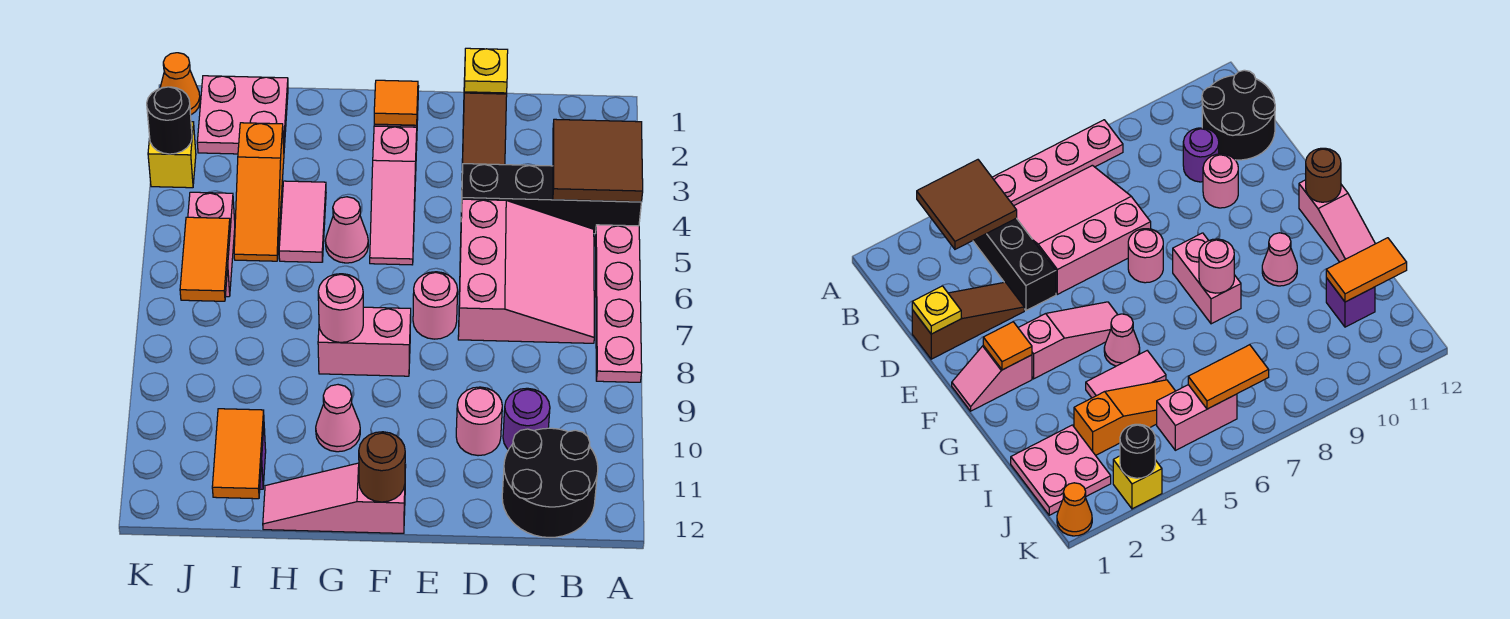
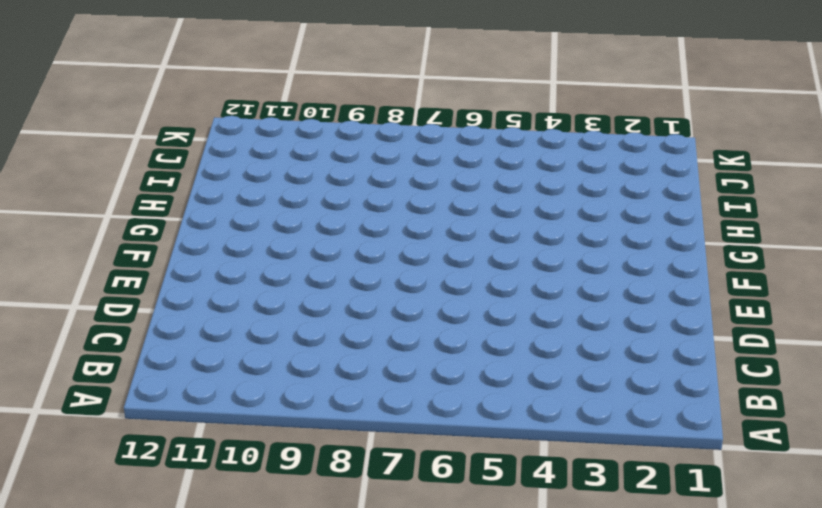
none -> black brick A4:D4 level 1
none -> pink plate A5:A8 level 1
none -> pink slope B5:D7 level 1 top D

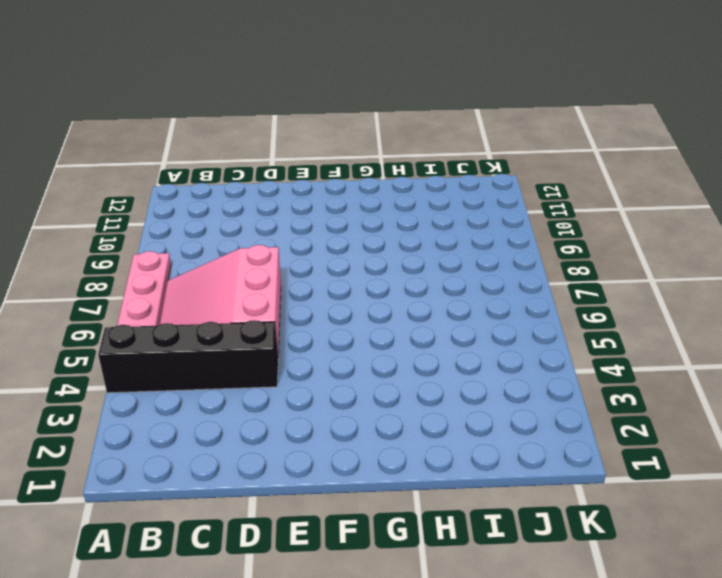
none -> black round brick B11:C12 level 1
none -> purple round brick C10 level 1
none -> brown slope D1:D3 level 1 top 1

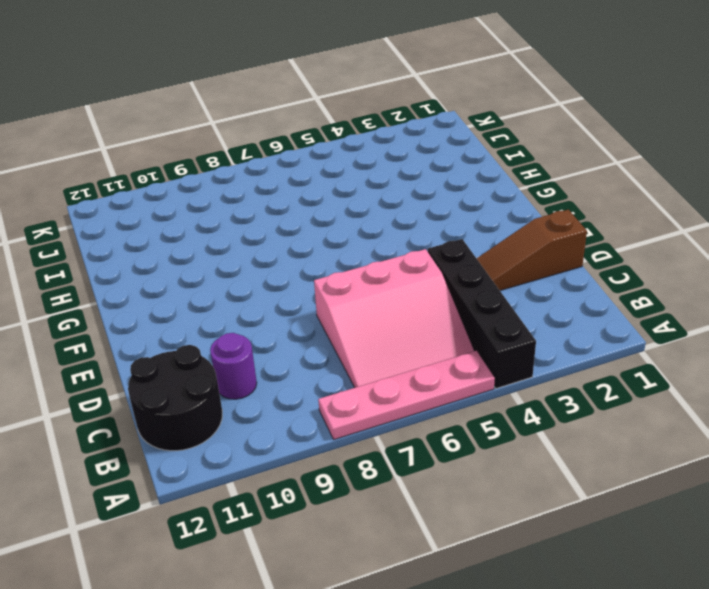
none -> pink round brick D10 level 1
none -> pink round brick E7 level 1
none -> pink slope F1:F2 level 1 top 2

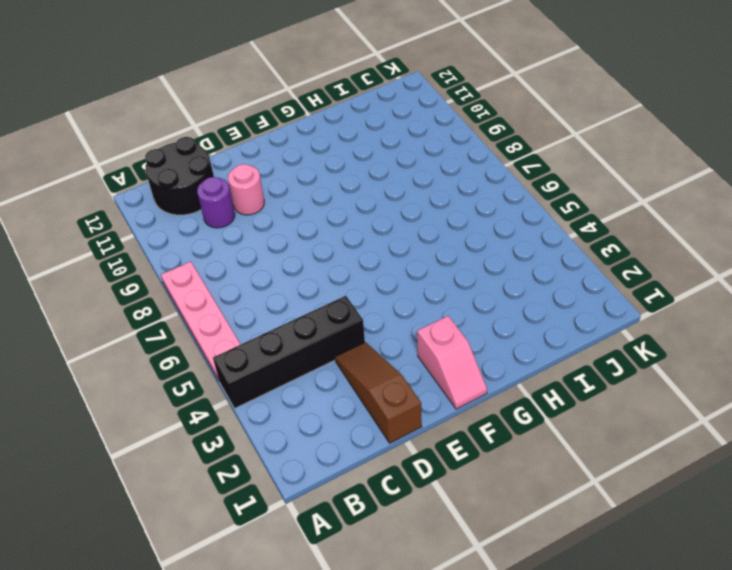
none -> pink slope B5:D7 level 1 top D
none -> pink round brick E7 level 1
none -> pink slope F3:F5 level 1 top 3

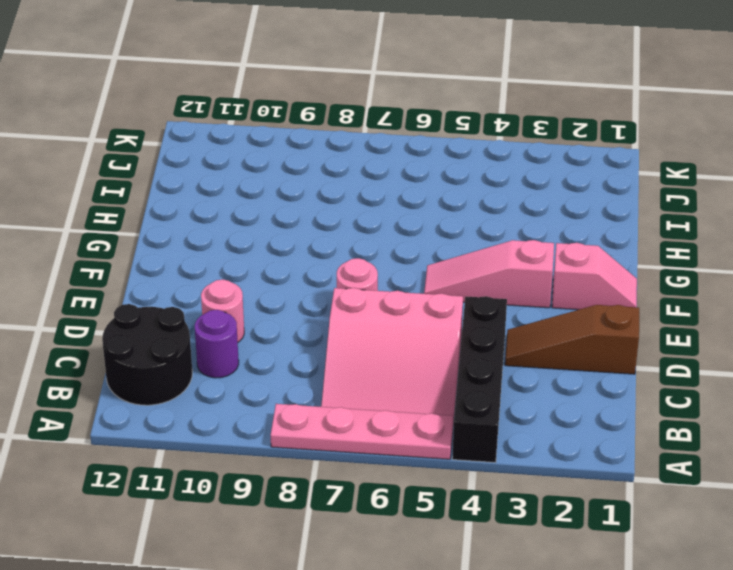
none -> pink brick F8:G8 level 1
none -> pink slope F12:H12 level 1 top F
none -> pink cone G5 level 1

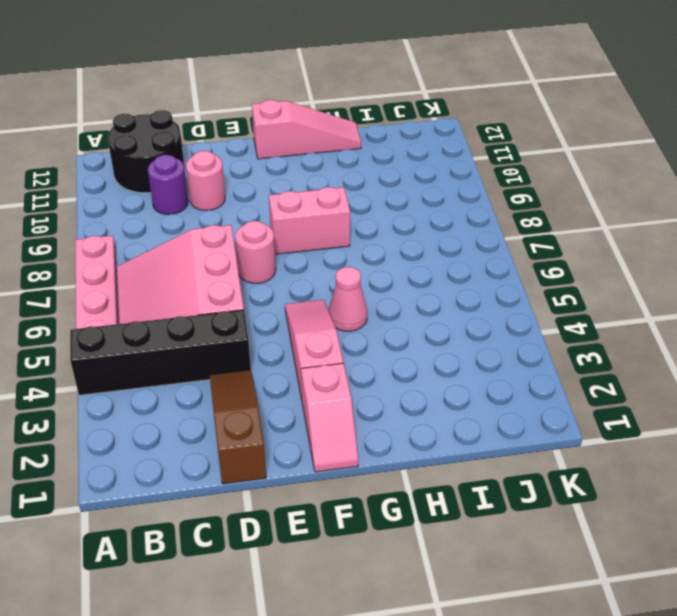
none -> pink cone G10 level 1
none -> pink tile H4:H5 level 1
none -> pink plate I1:J2 level 1

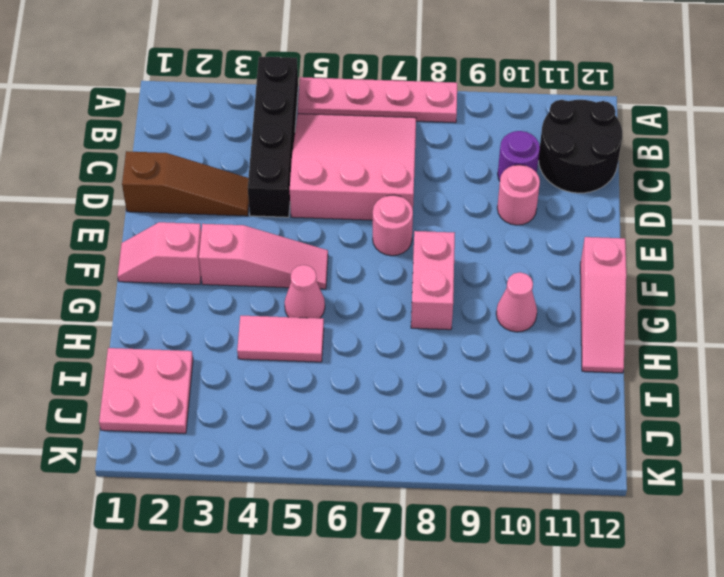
none -> orange slope I3:I5 level 1 top 3
none -> purple brick I11 level 1
none -> pink brick J5:J6 level 1

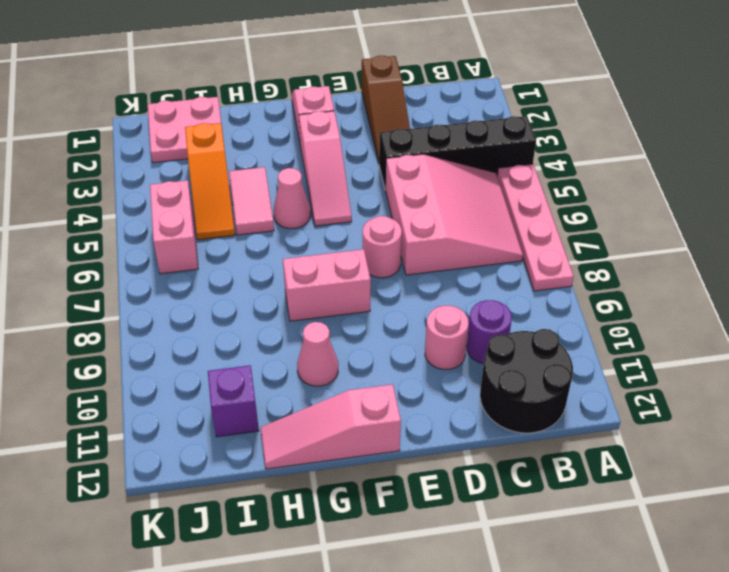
none -> orange cone K1 level 1
none -> yellow brick K3 level 1
none -> brown tile A3:B4 level 2

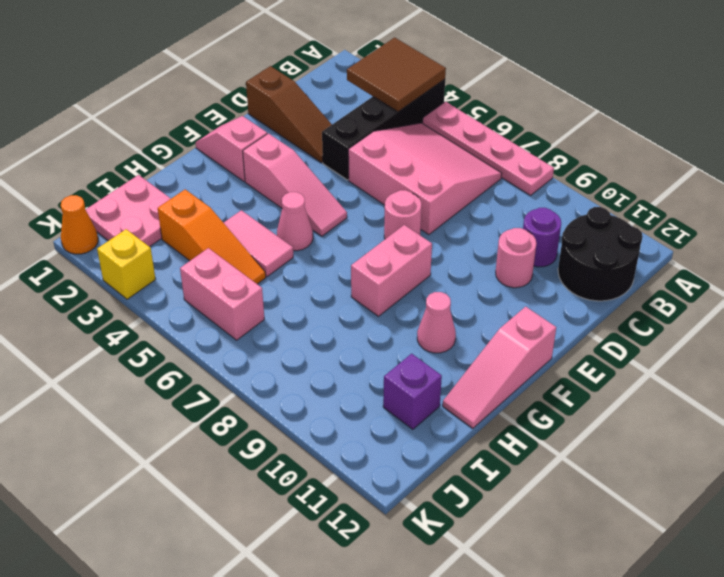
none -> yellow plate D1 level 2
none -> orange tile F2 level 2
none -> brown round brick F12 level 2

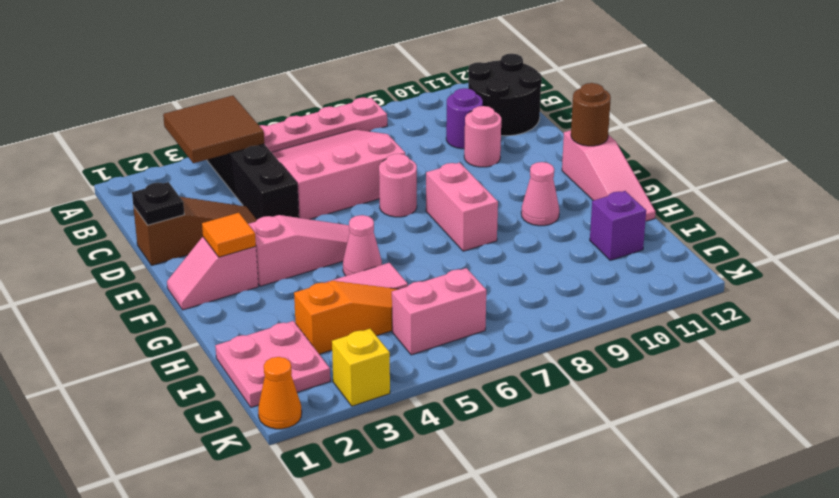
black plate D1 level 2 -> yellow plate D1 level 2
none -> pink round brick G8 level 2
none -> orange tile I11:I12 level 2
none -> orange tile J6:J7 level 2

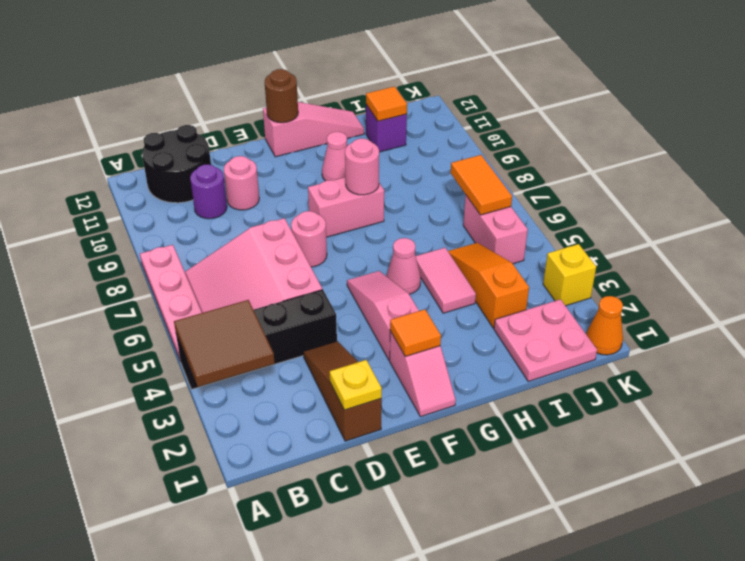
orange tile I11 level 2 -> orange tile I11:I12 level 2
none -> black round brick K3 level 2

